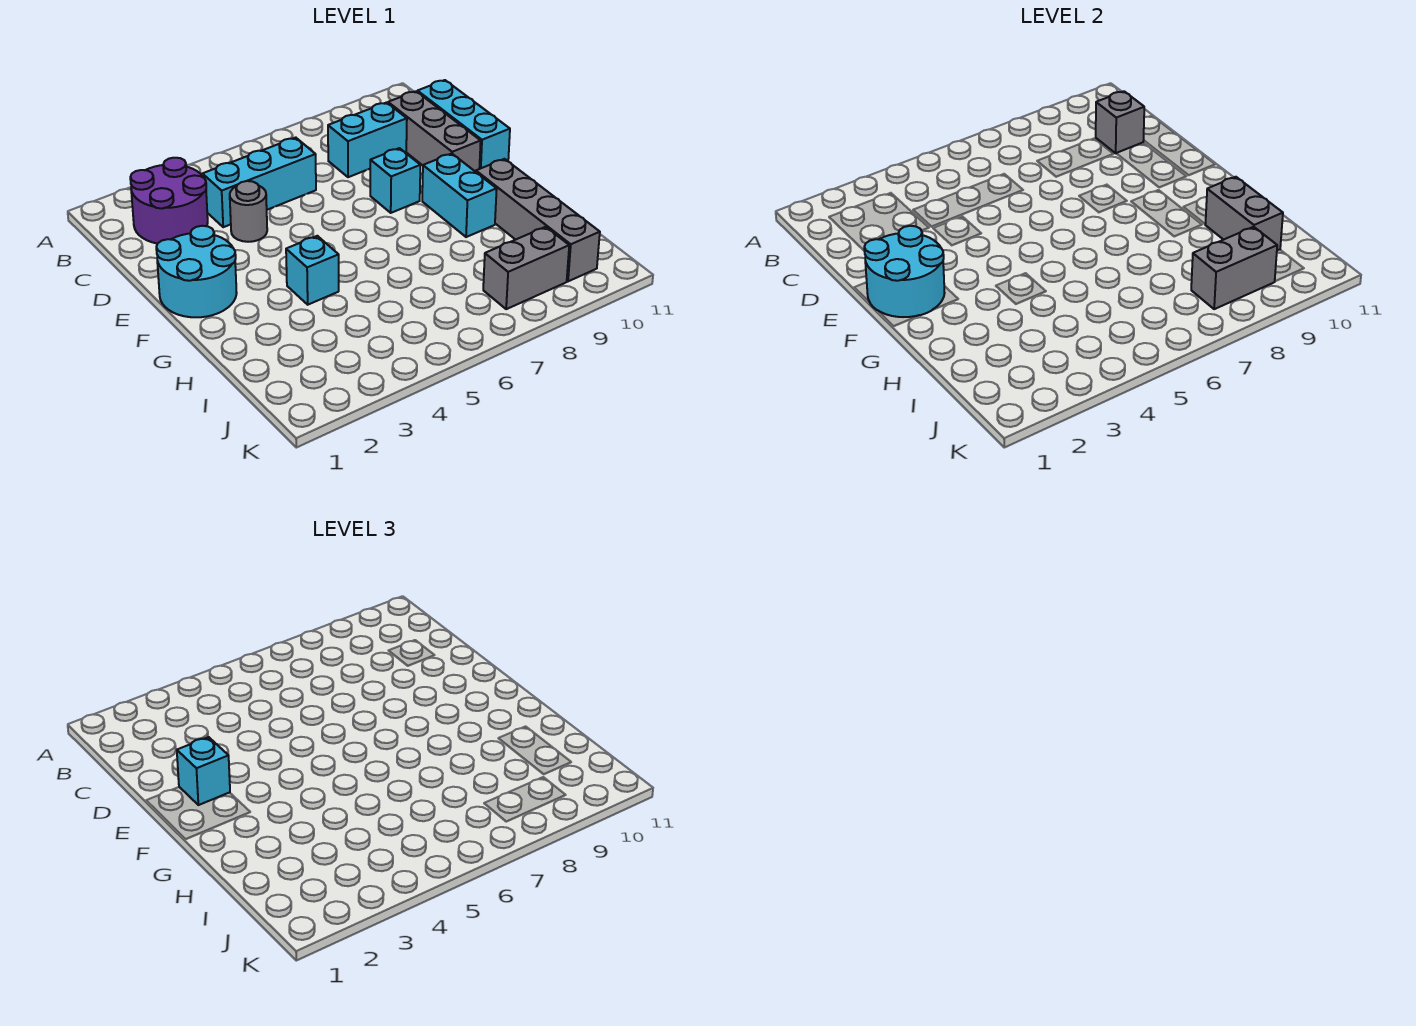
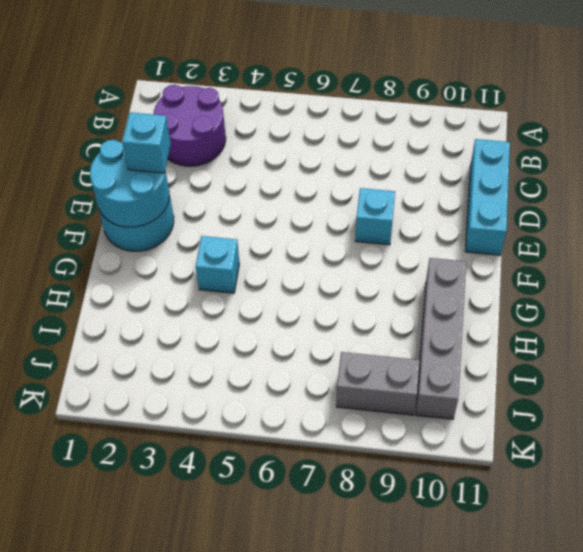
none -> cyan brick C4:C6 level 1
none -> cyan brick C8:C9 level 1
none -> grey brick C10:E10 level 1

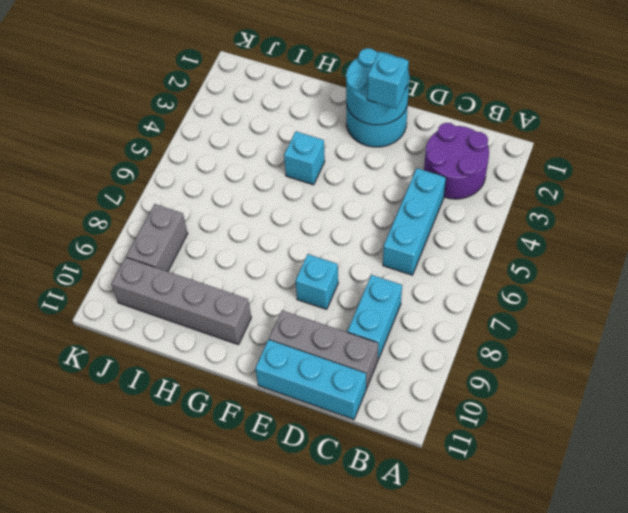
none -> grey round brick D4 level 1
none -> cyan brick F9:G9 level 1
none -> grey brick C10 level 2

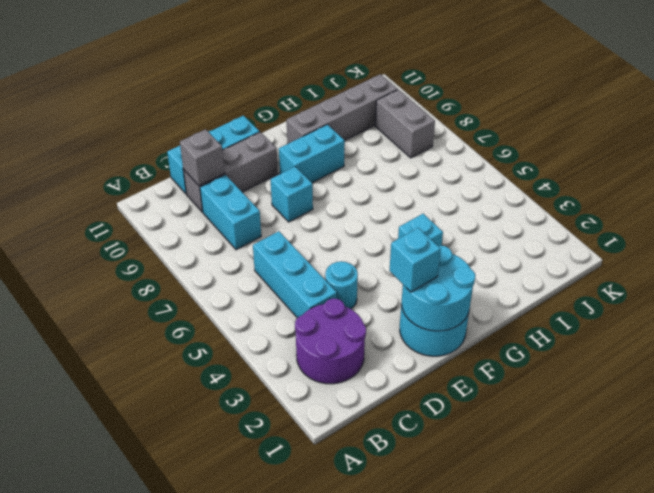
cyan round brick D4 level 1 -> grey round brick D4 level 1
none -> grey brick H10:I10 level 2
none -> grey brick J8:J9 level 2

